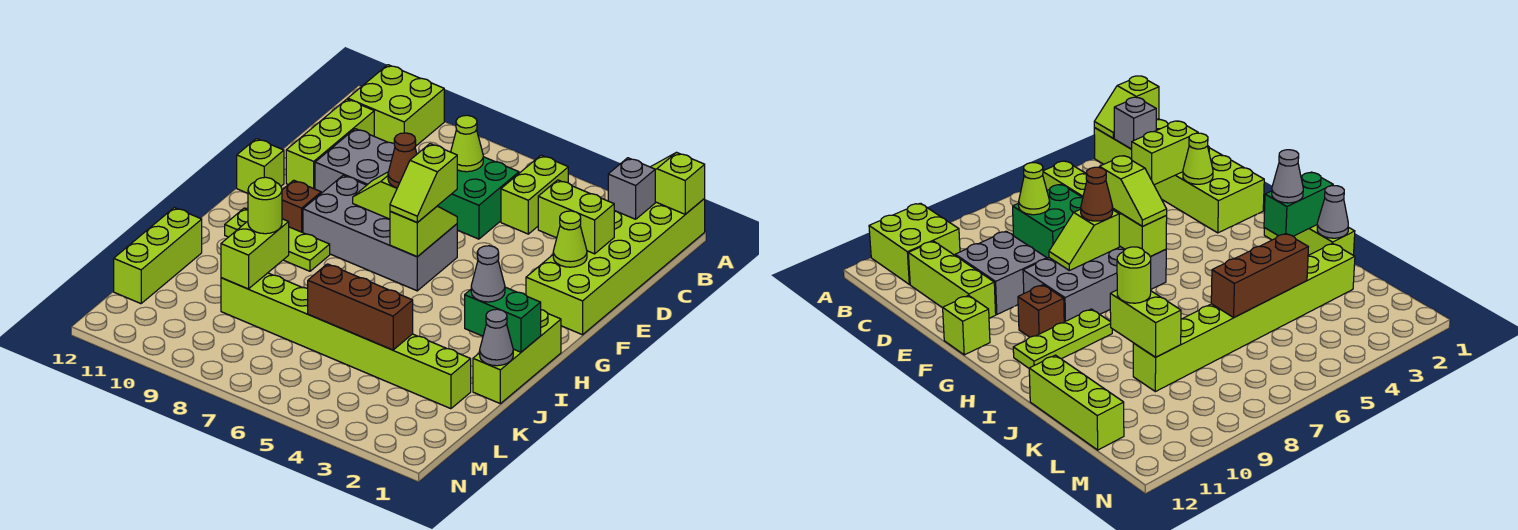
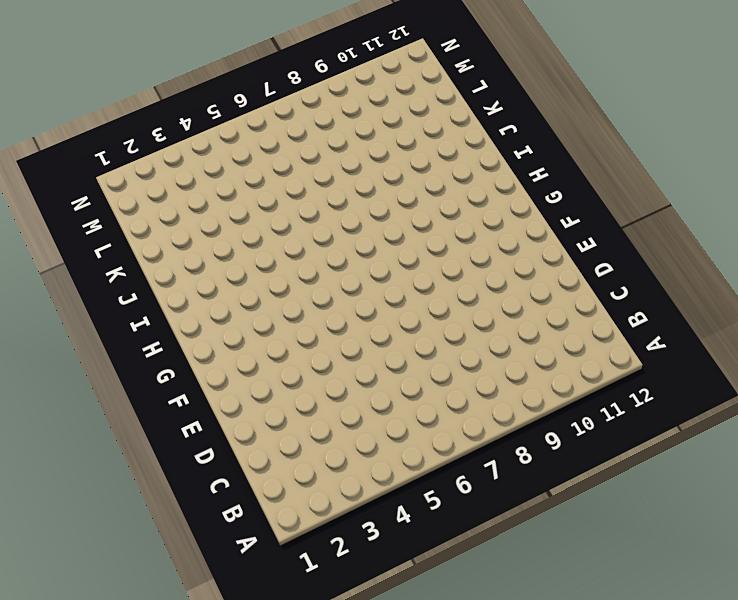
none -> lime brick A1:F2 level 1
none -> lime brick A10:B11 level 1
none -> lime brick B5:C5 level 1

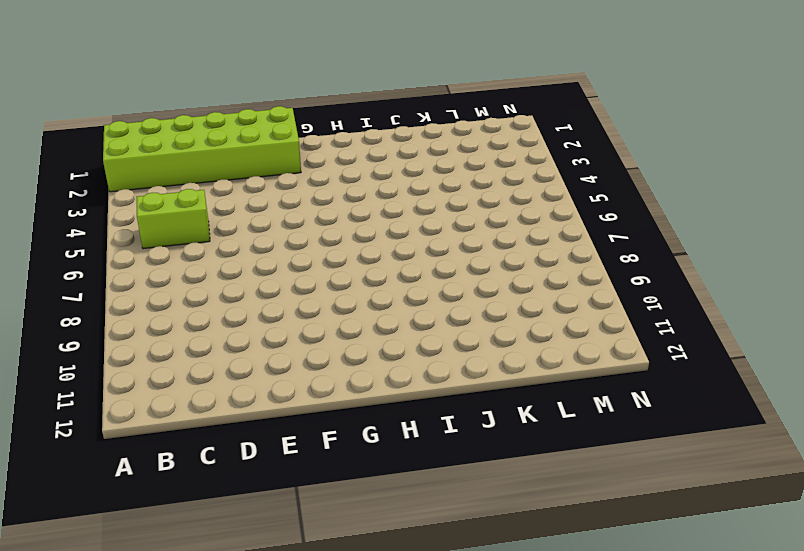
none -> lime brick A10:B11 level 1
none -> green brick C6:D7 level 1
none -> lime brick C11:E11 level 1

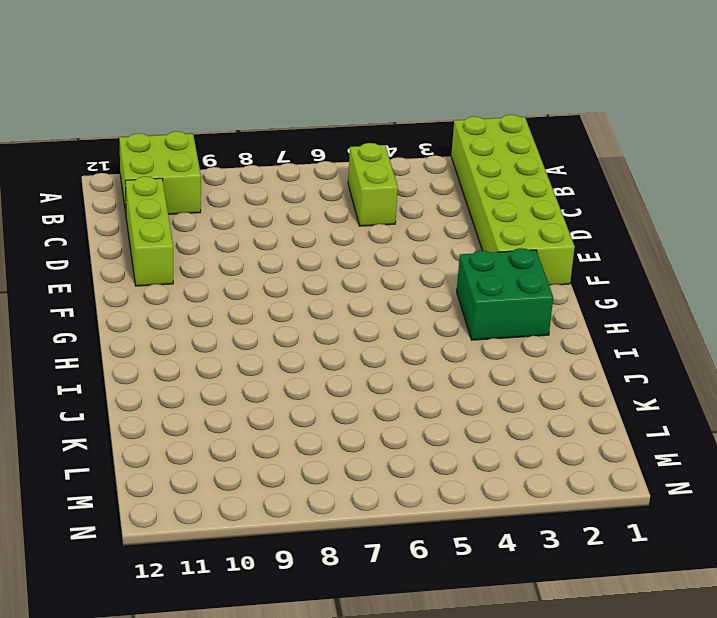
green brick G2:H3 level 1 -> green brick C6:D7 level 1
none -> grey brick D9:E10 level 1
none -> grey brick F6:G9 level 1
none -> lime brick F12 level 1

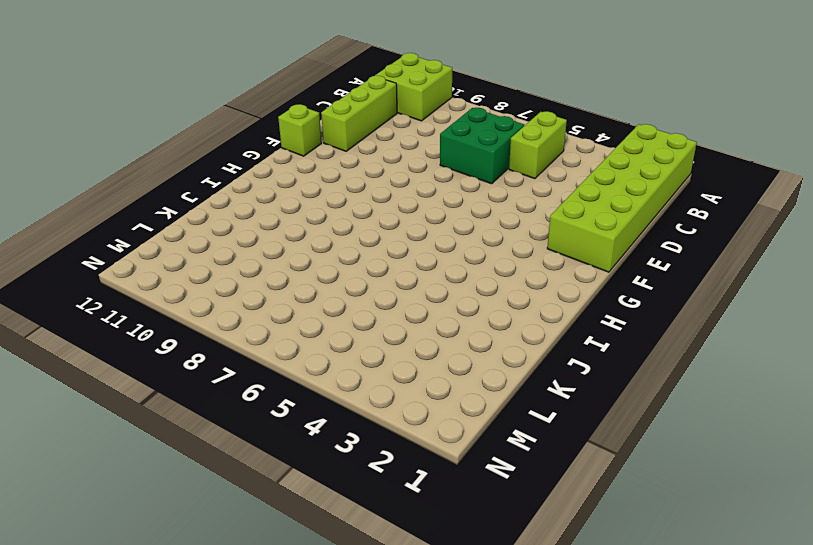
none -> grey brick D9:E10 level 1
none -> grey brick F6:G9 level 1
none -> brown brick G10 level 1

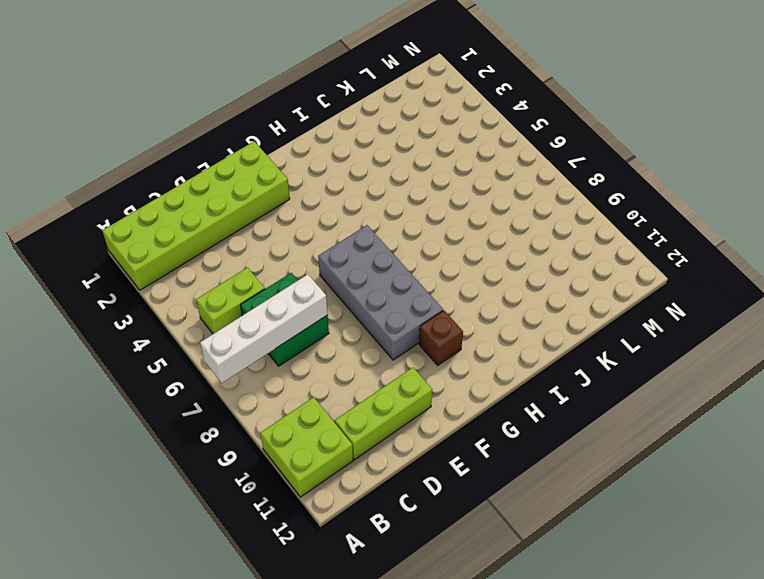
white brick A7:D7 level 2 -> lime cone C7 level 2
none -> grey brick D9:E10 level 1
none -> lime brick F12 level 1
none -> lime brick H1:J1 level 1

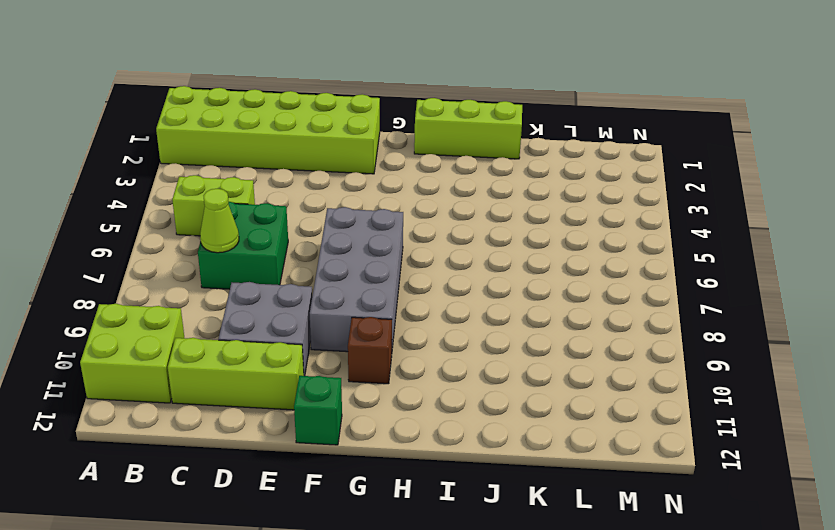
green brick F12 level 1 -> lime brick F12 level 1
none -> lime plate H9:H11 level 1
none -> lime brick J12:L12 level 1
none -> lime brick K2:K9 level 1

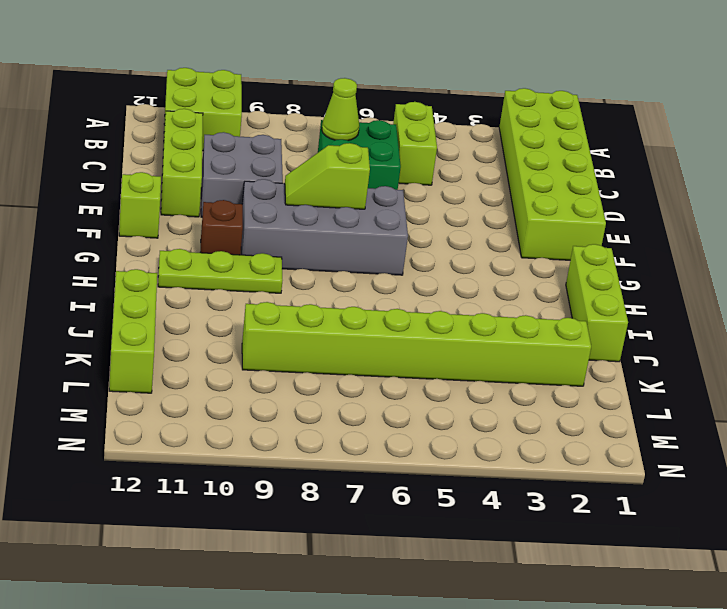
none -> lime slope A1:A2 level 2 top 1
none -> grey brick B2 level 2
none -> lime brick D2:D3 level 2

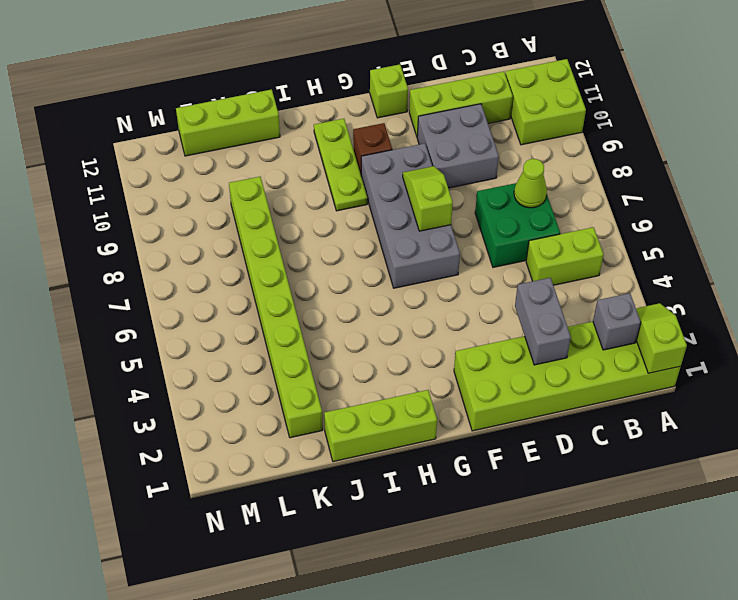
grey brick D2:D3 level 2 -> lime brick D2:D3 level 2
none -> lime cone E2 level 2
none -> lime slope F6:G6 level 2 top G
none -> green brick I1:I2 level 2

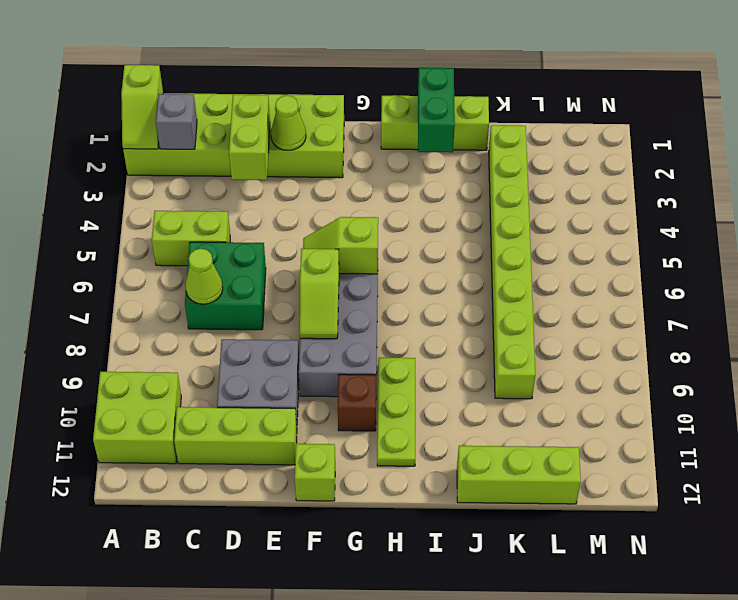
none -> grey cone J1 level 2
none -> lime brick J9:K9 level 2
none -> brown brick K4:K6 level 2

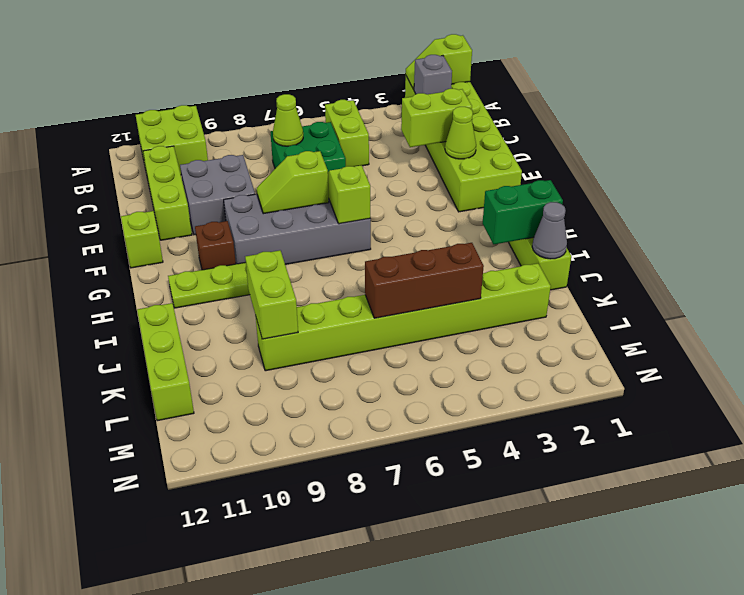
none -> lime slope F6:G6 level 3 top F
none -> brown cone F7 level 3
none -> grey cone I2 level 3

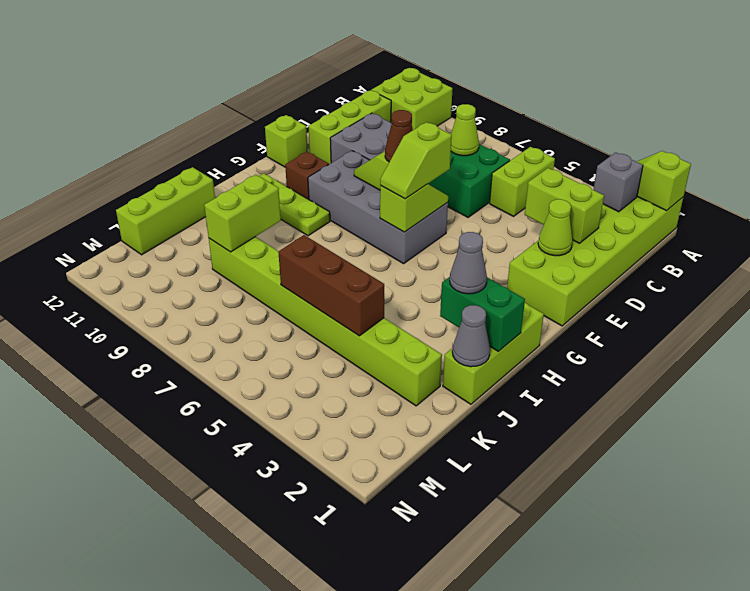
none -> lime round brick J9 level 3

